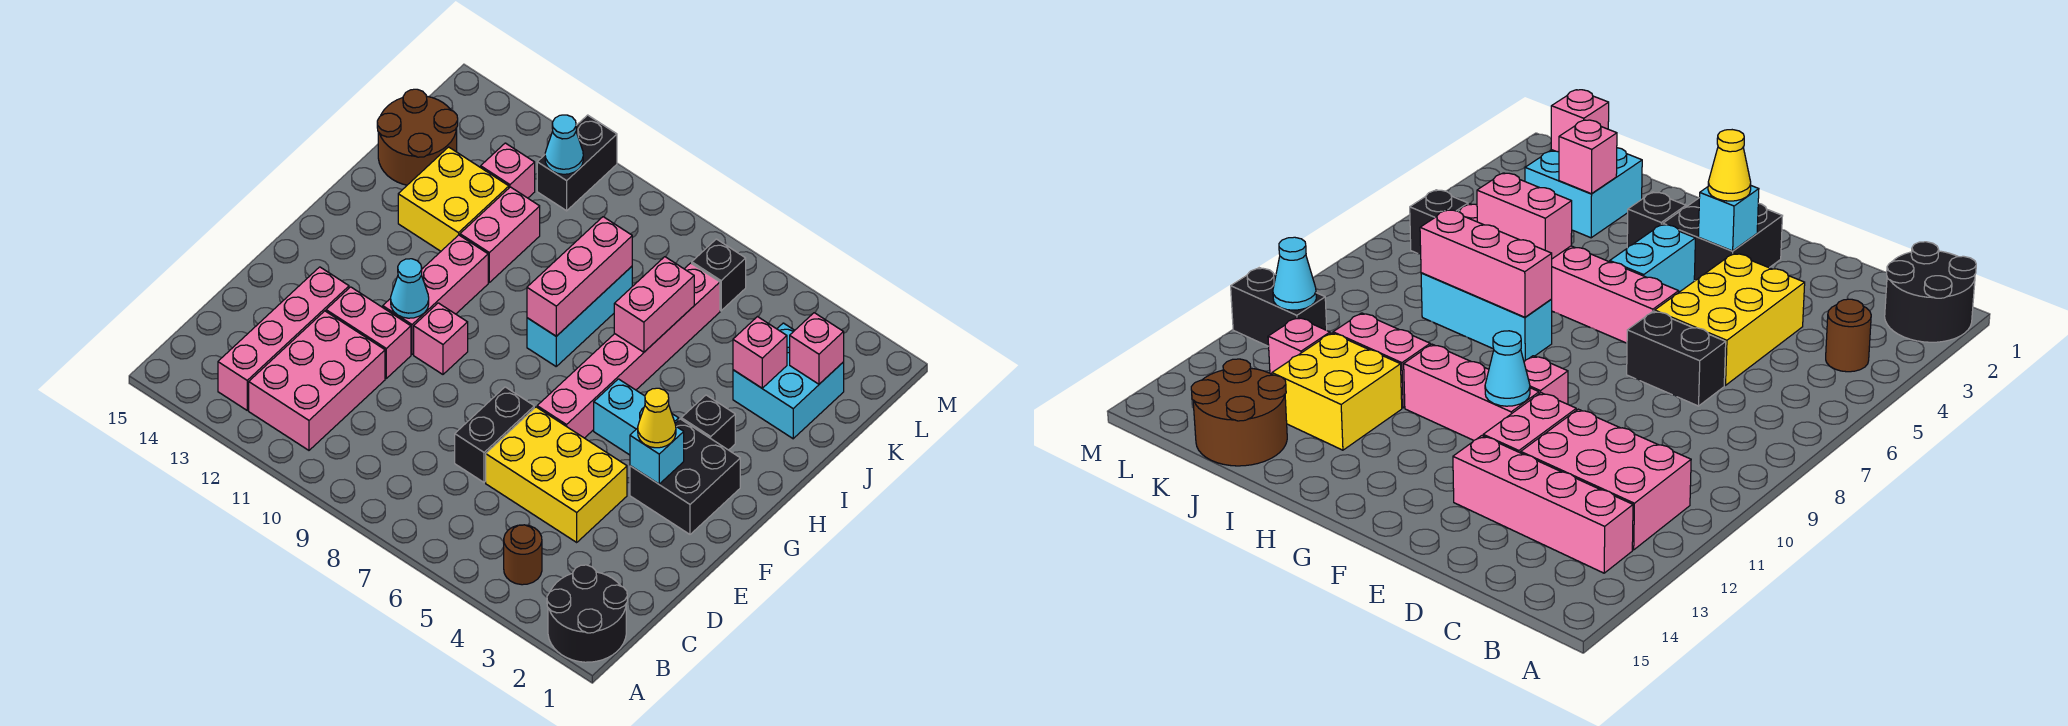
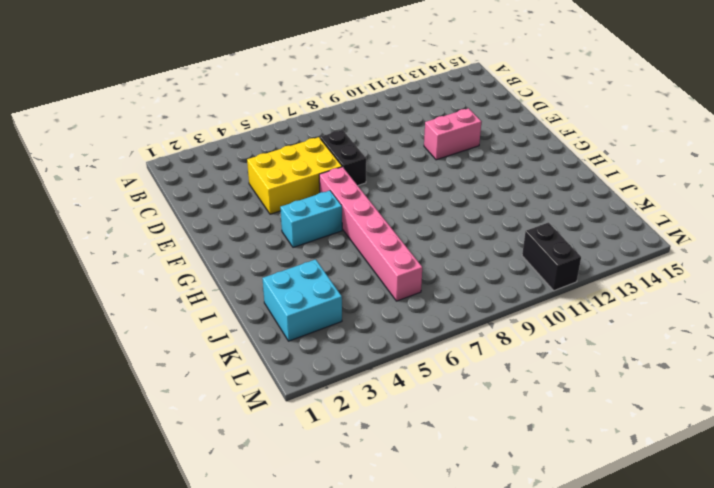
none -> black round brick A1:B2 level 1
none -> brown round brick B4 level 1
none -> pink brick B11:D12 level 1

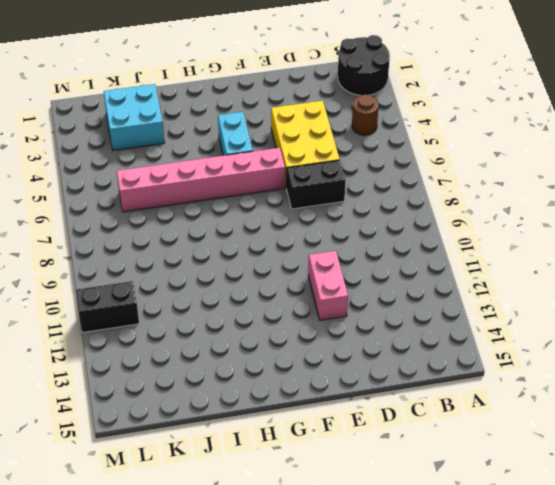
none -> pink brick B11:D12 level 1
none -> pink brick B13:E13 level 1
none -> black brick F2:G3 level 1

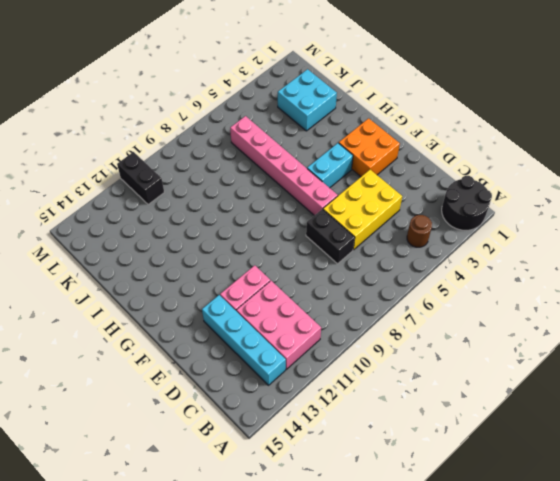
cyan brick B13:E13 level 1 -> pink brick B13:E13 level 1
orange brick F2:G3 level 1 -> black brick F2:G3 level 1
none -> pink brick F10 level 1
none -> pink brick F11:H11 level 1
none -> black brick H3 level 1

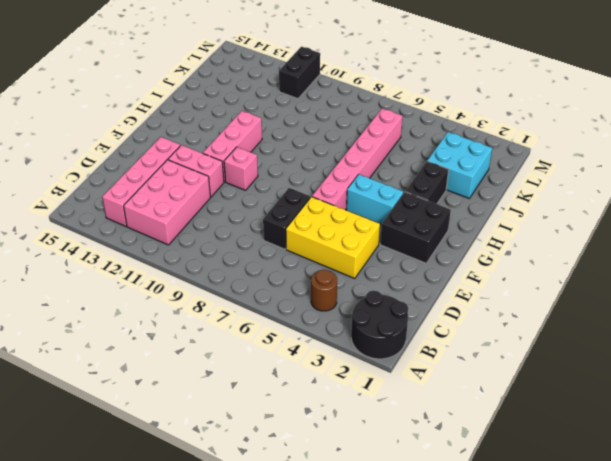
black brick H3:I3 level 1 -> black brick H3 level 1
none -> cyan brick H8:J8 level 1
none -> pink brick I11:J11 level 1
none -> yellow brick I12:J13 level 1

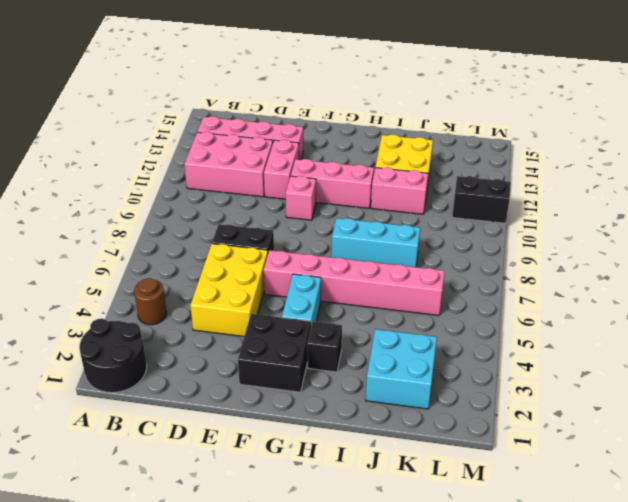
none -> brown round brick J14:K15 level 1
none -> pink brick K12 level 1
none -> black brick L6 level 1

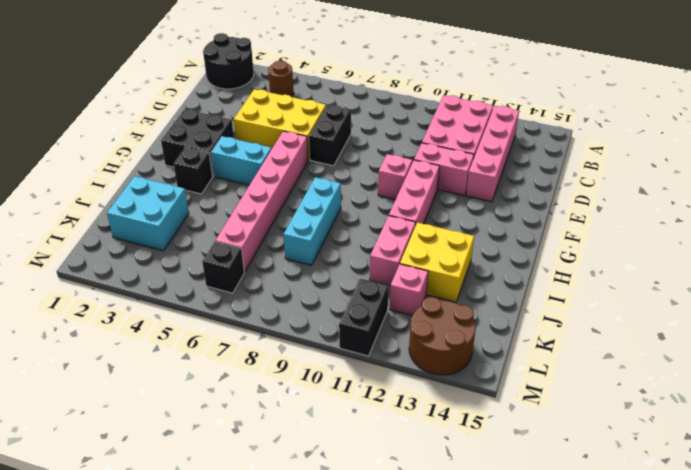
brown round brick L13:M14 level 1 -> brown round brick J14:K15 level 1
none -> cyan brick F3 level 2
none -> cyan cone F11 level 2
none -> pink brick H8:J8 level 2

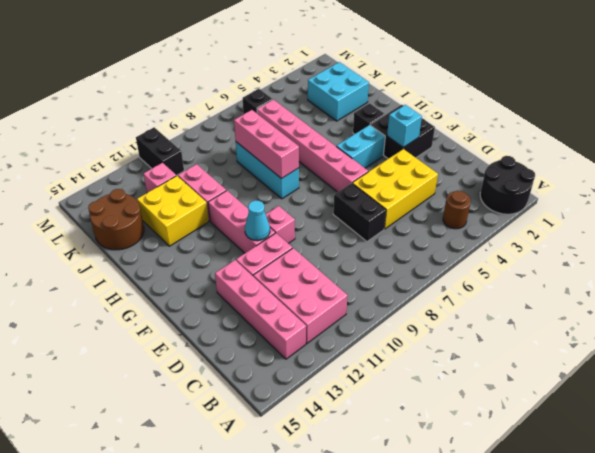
none -> pink brick I6:J6 level 2
none -> pink brick J3 level 2
none -> pink brick K2 level 2

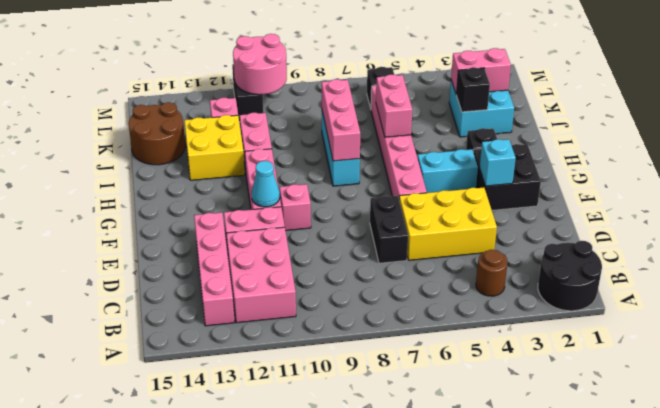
black brick J3 level 2 -> pink brick J3 level 2
pink brick K2:K3 level 2 -> pink brick K2 level 2
pink round brick L10:M11 level 2 -> cyan cone L11 level 2
none -> yellow cone F3 level 3

